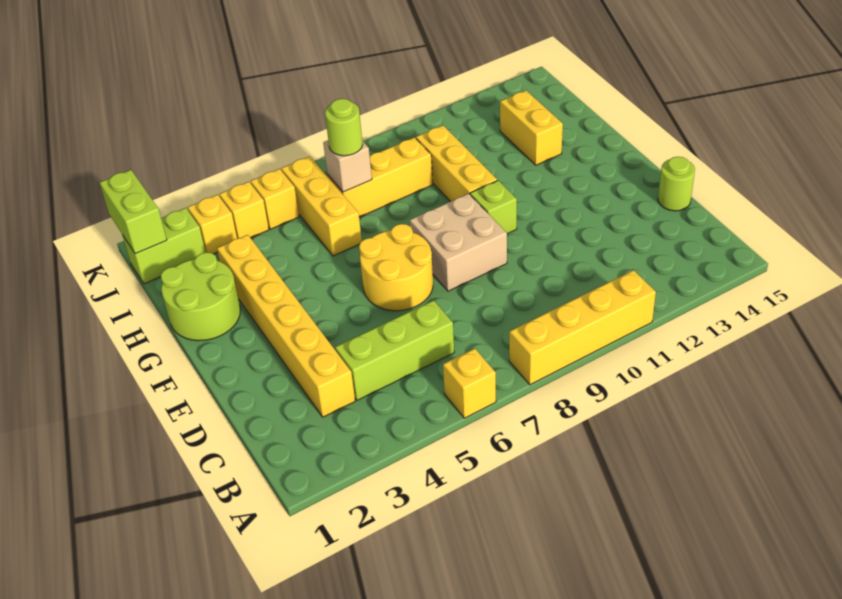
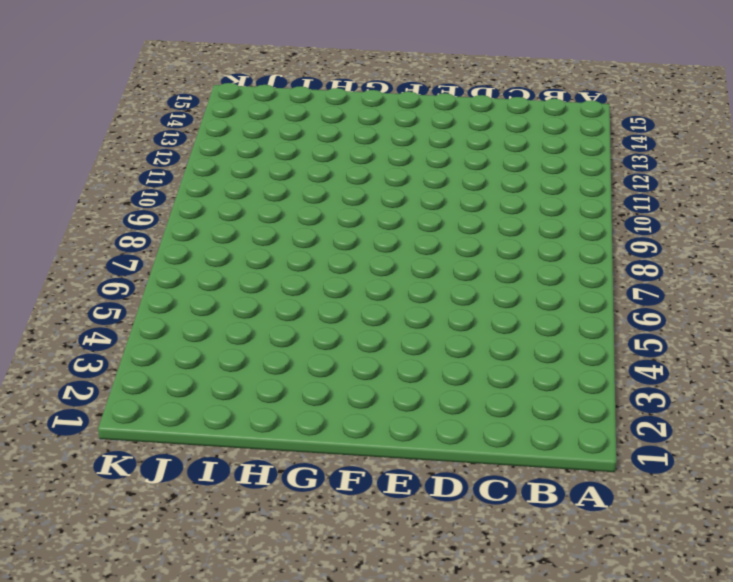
none -> yellow brick A6 level 1
none -> yellow brick A8:A11 level 1
none -> yellow brick C3:H3 level 1

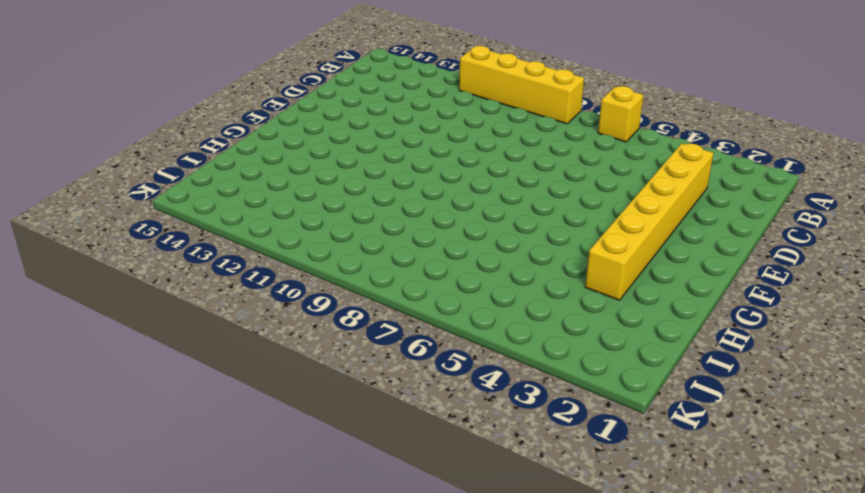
none -> lime brick C4:C6 level 1
none -> lime round brick D15 level 1
none -> yellow round brick E6:F7 level 1

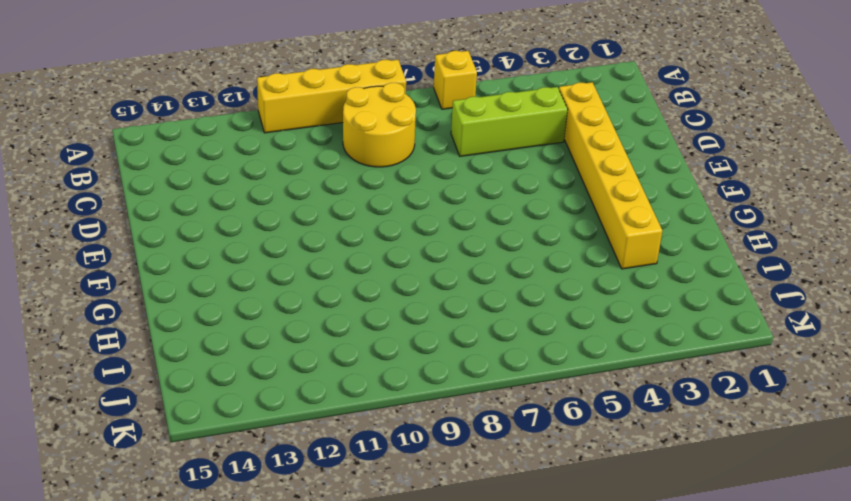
yellow round brick B8:C9 level 1 -> yellow round brick E6:F7 level 1
none -> lime round brick D15 level 1
none -> tan brick E8:F9 level 1
none -> lime brick F10 level 1

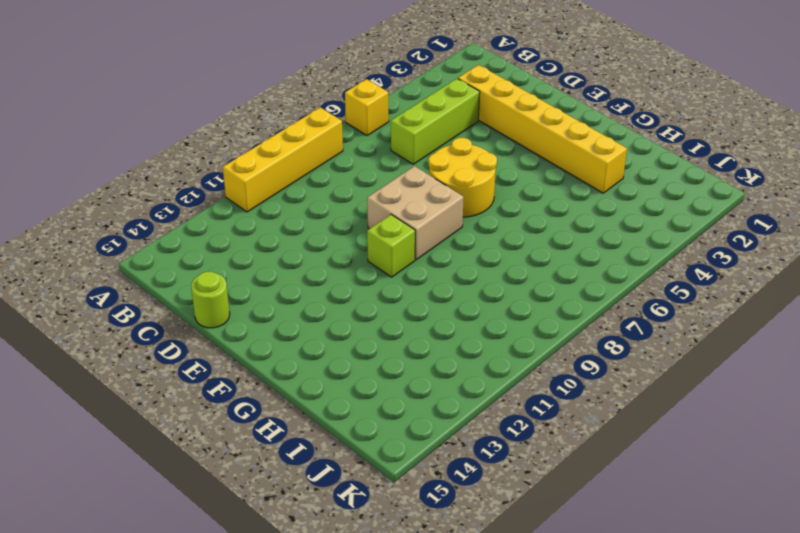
none -> lime round brick G1:H2 level 1
none -> yellow brick G10:I10 level 1
none -> yellow brick H6:J6 level 1

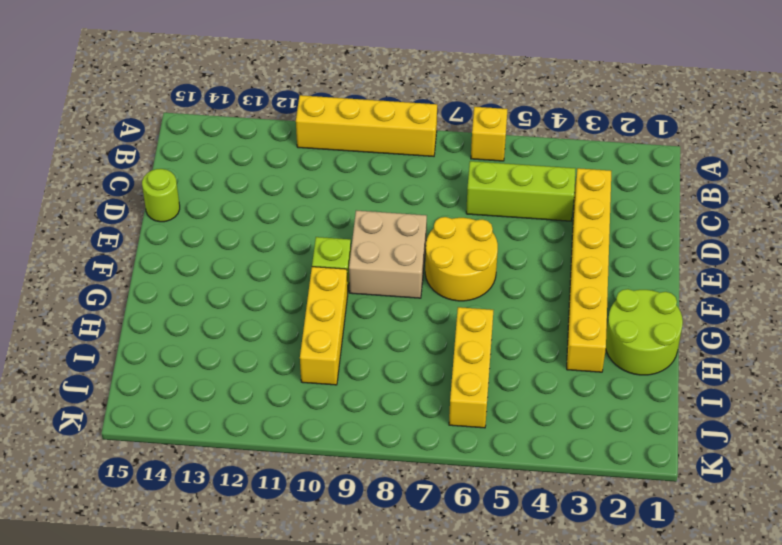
none -> yellow brick H13:I13 level 1
none -> yellow brick I7:I9 level 1
none -> lime brick J1:J2 level 1

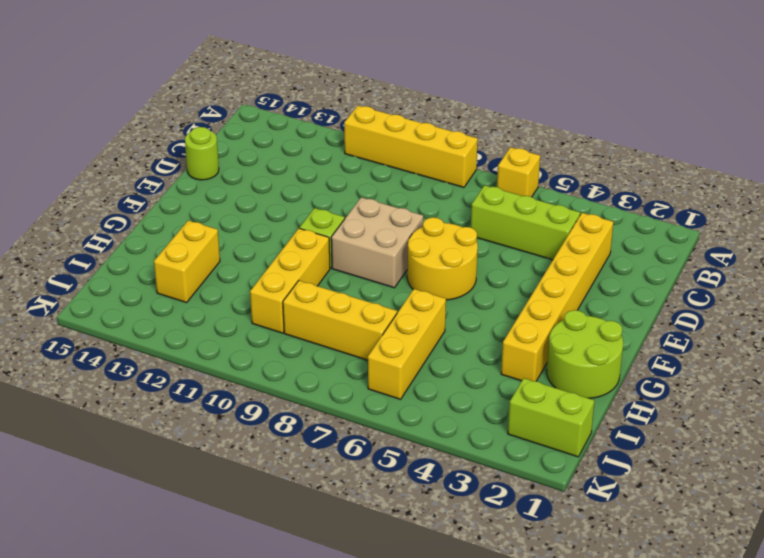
none -> yellow brick J3 level 1
none -> yellow brick J4 level 1
none -> yellow brick J5 level 1

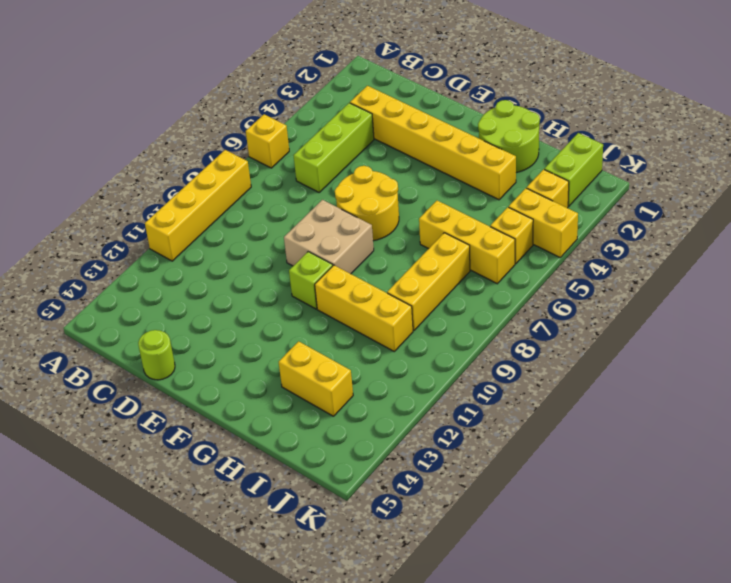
yellow brick J4:K4 level 1 -> yellow brick J4 level 1
none -> tan brick I7 level 2
none -> lime brick J1:K1 level 2
none -> lime round brick I7 level 3

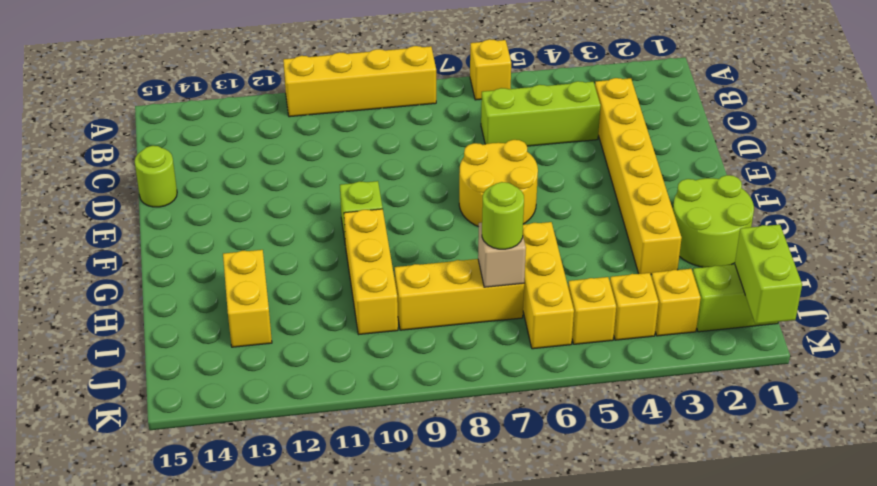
none -> tan brick E8:F9 level 1

